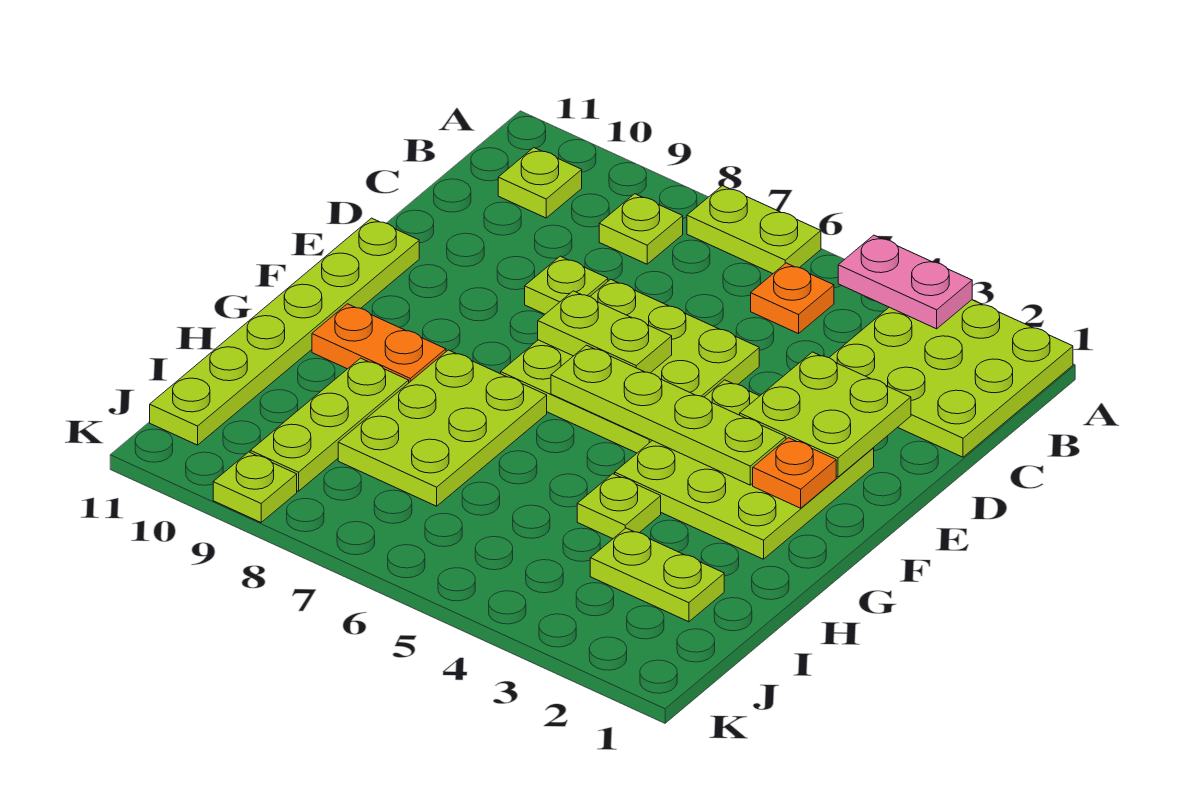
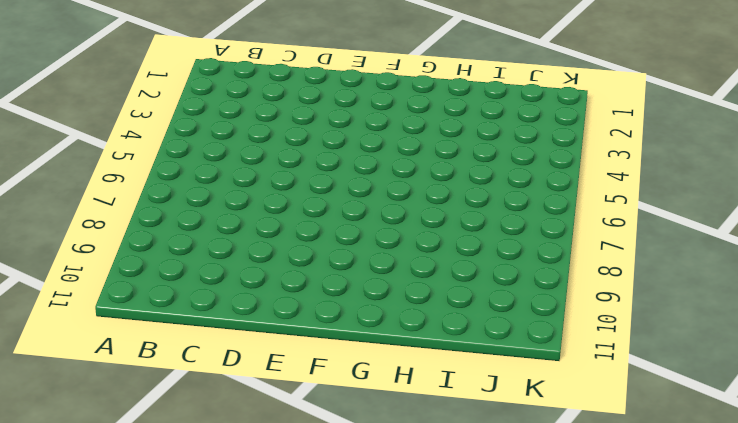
none -> lime plate A1:C3 level 1
none -> lime plate A6:A7 level 1
none -> orange plate B5 level 1

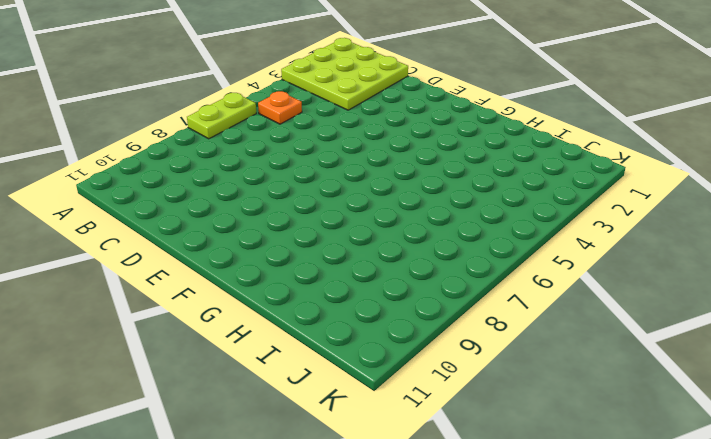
none -> lime plate B8 level 1
none -> lime plate B10 level 1
none -> lime plate D5:F7 level 1

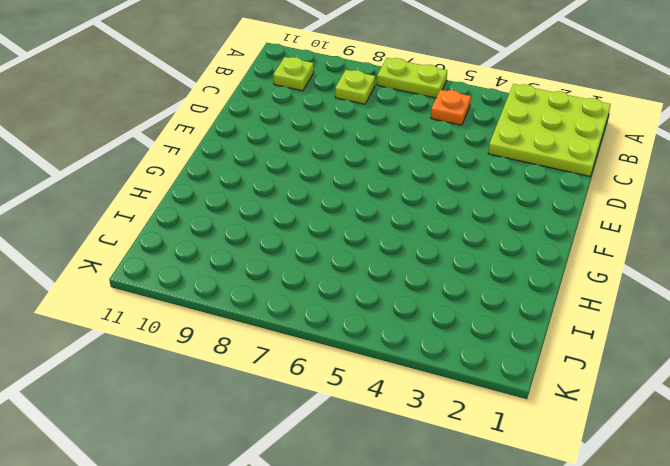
none -> lime plate D5:F7 level 1
none -> lime plate D8 level 1
none -> lime plate E2:G4 level 1

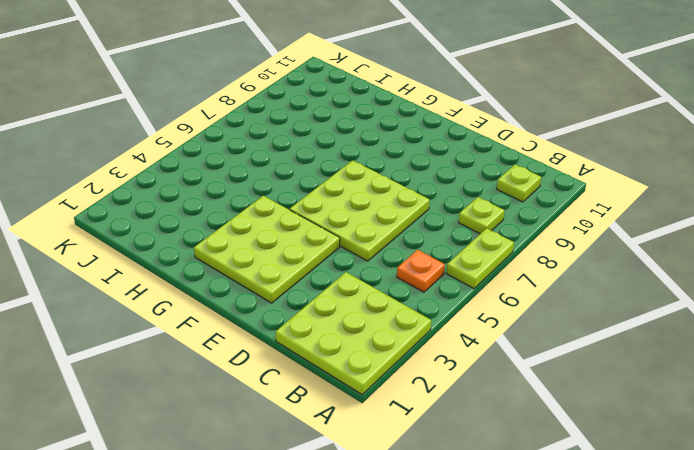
none -> lime plate D8 level 1
none -> lime plate E11:J11 level 1
none -> lime plate G7:I8 level 1

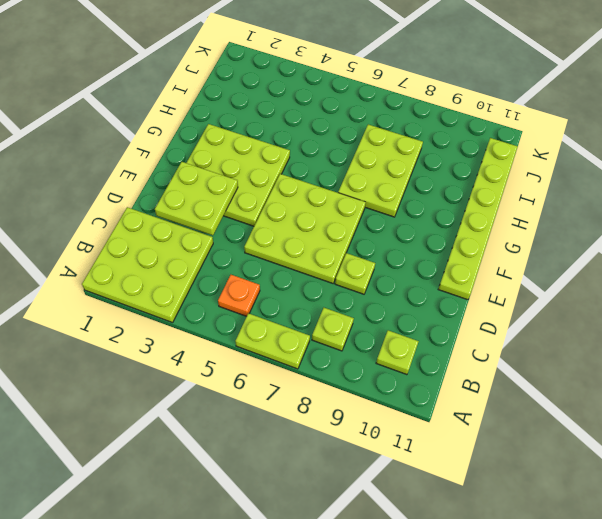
none -> orange plate G9:G10 level 1
none -> lime plate H4 level 1
none -> lime plate H9:J9 level 1

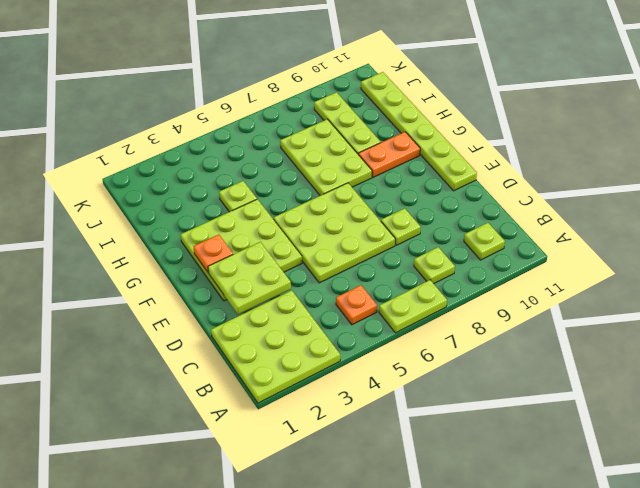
none -> lime plate I2:I3 level 1
none -> lime plate K9 level 1
none -> pink plate A3:A4 level 2

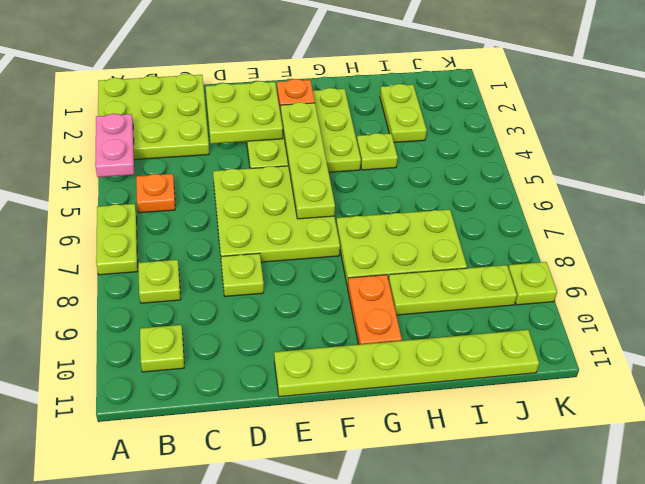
none -> lime plate E6:E7 level 2

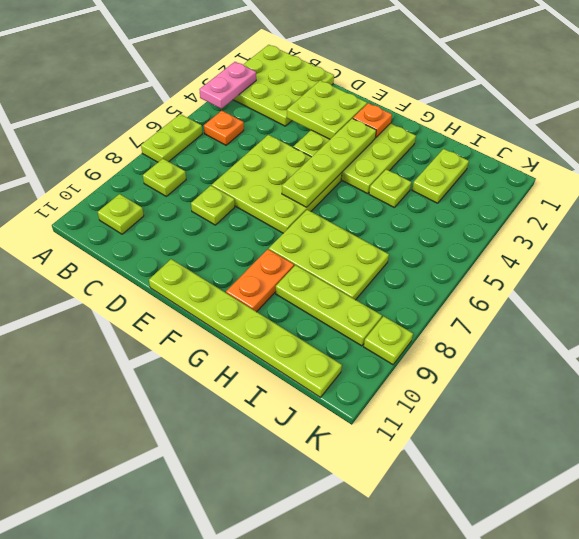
none -> lime plate E6:E7 level 2

